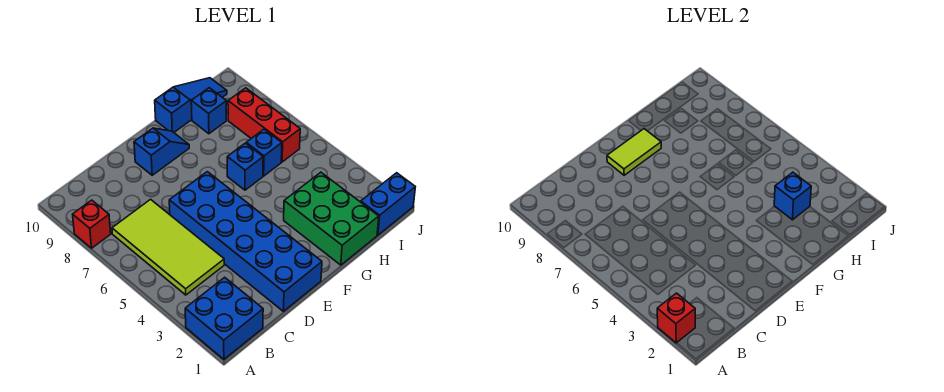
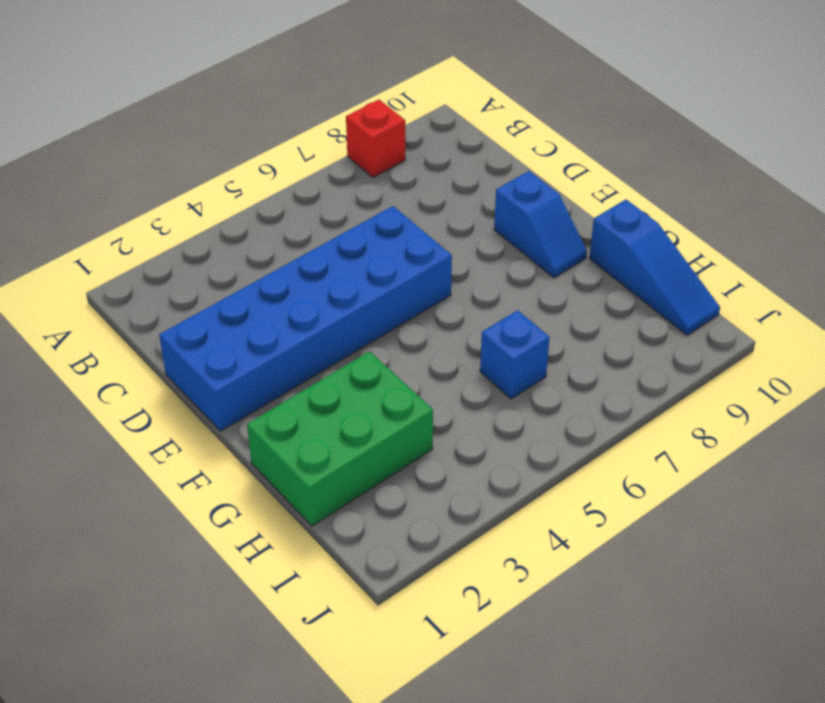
none -> blue brick A1:B2 level 1
none -> lime tile B4:C7 level 1
none -> blue brick G6 level 1

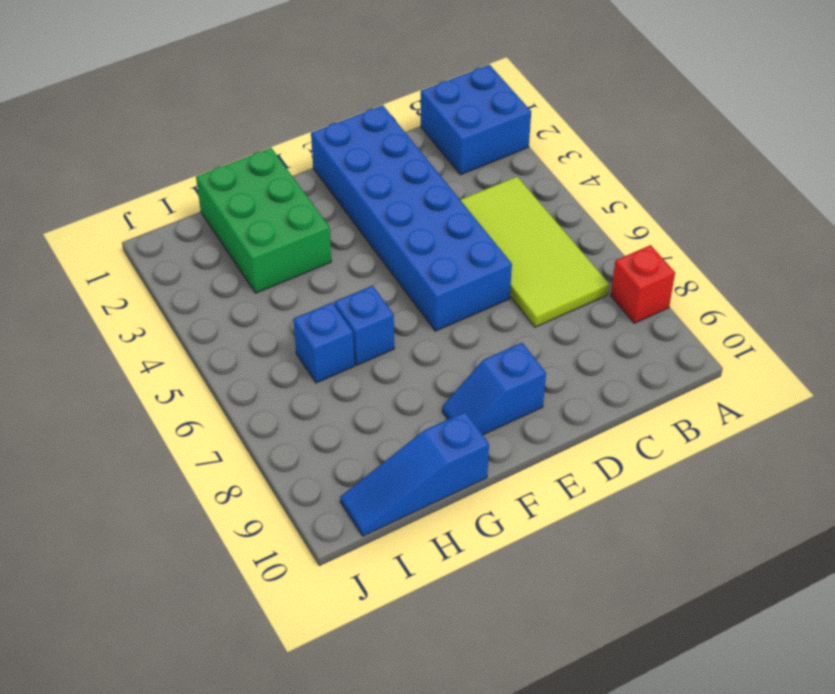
none -> blue brick H9 level 1
none -> blue brick I1:J1 level 1
none -> red brick I6:I8 level 1

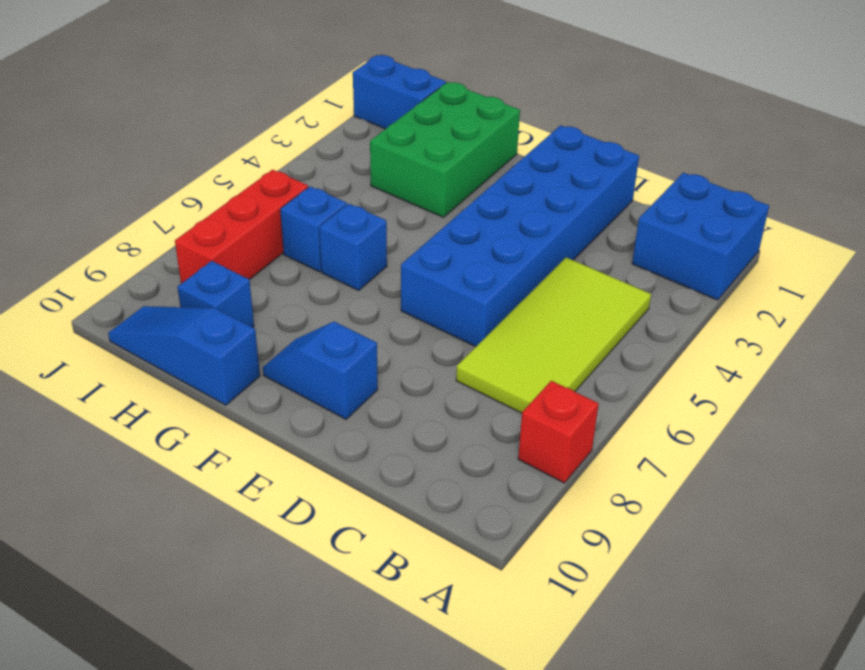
none -> red brick A2 level 2
none -> lime tile E9:F9 level 2
none -> blue brick H3 level 2

